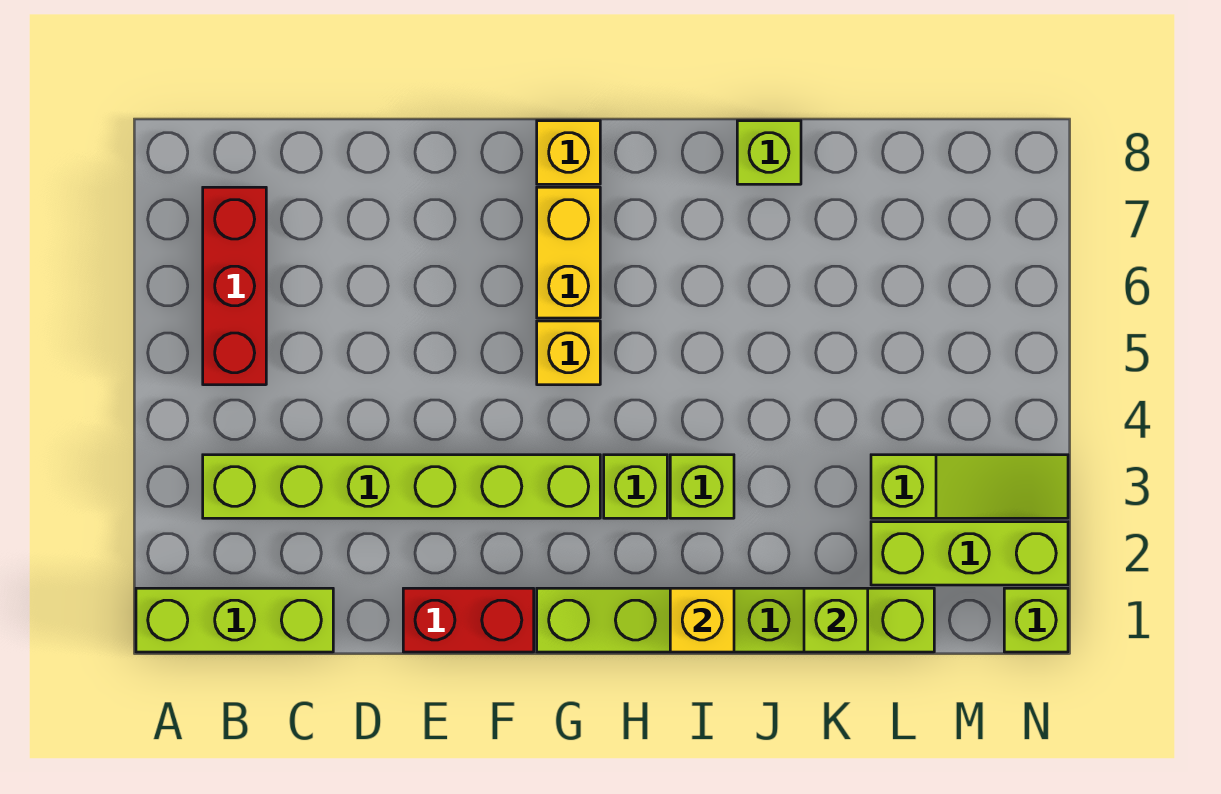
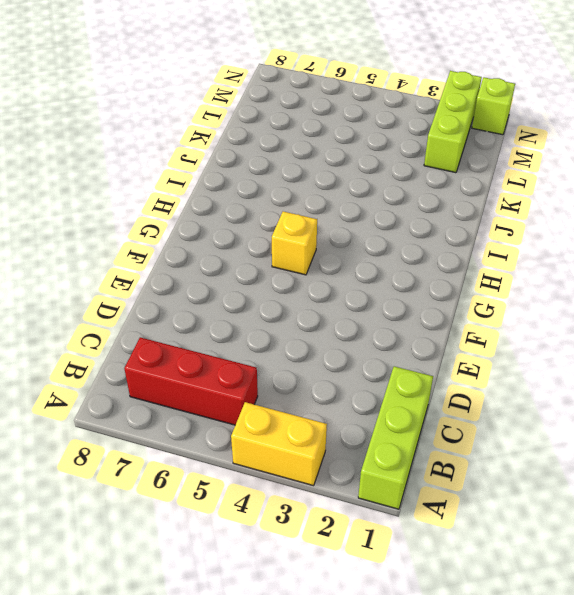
yellow brick A3:A4 level 1 -> yellow brick G6:G7 level 1
none -> lime brick B3:G3 level 1
none -> red brick E1:F1 level 1
none -> lime brick G1:L1 level 1

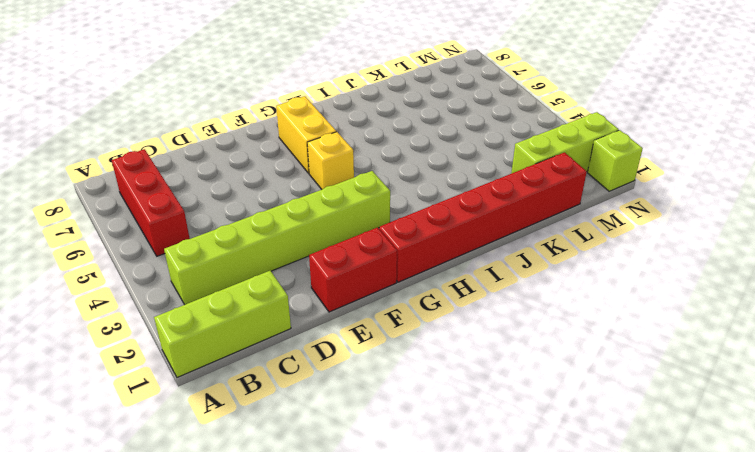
red brick G1:L1 level 1 -> lime brick G1:L1 level 1
none -> yellow brick G8 level 1
none -> lime brick H3 level 1
none -> lime brick I3 level 1

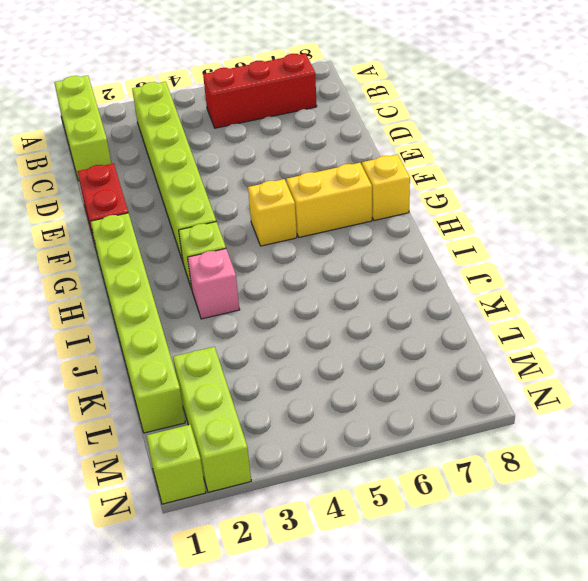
pink brick I3 level 1 -> lime brick I3 level 1
none -> lime brick J8 level 1
none -> lime slope L3:N3 level 1 top L
none -> yellow brick I1 level 2

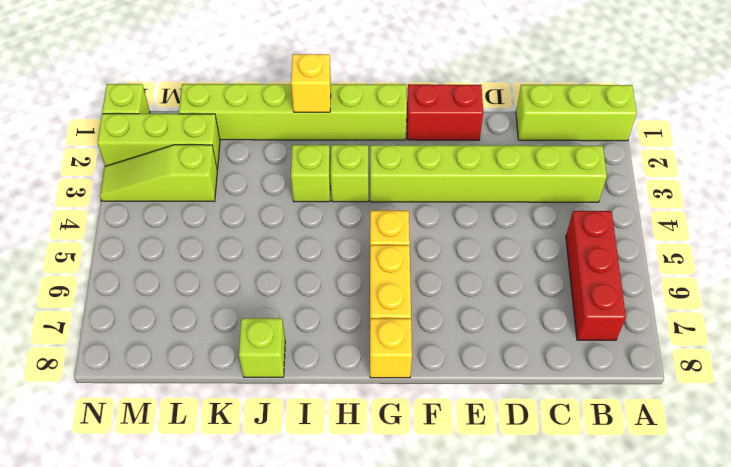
none -> lime brick K1 level 2

